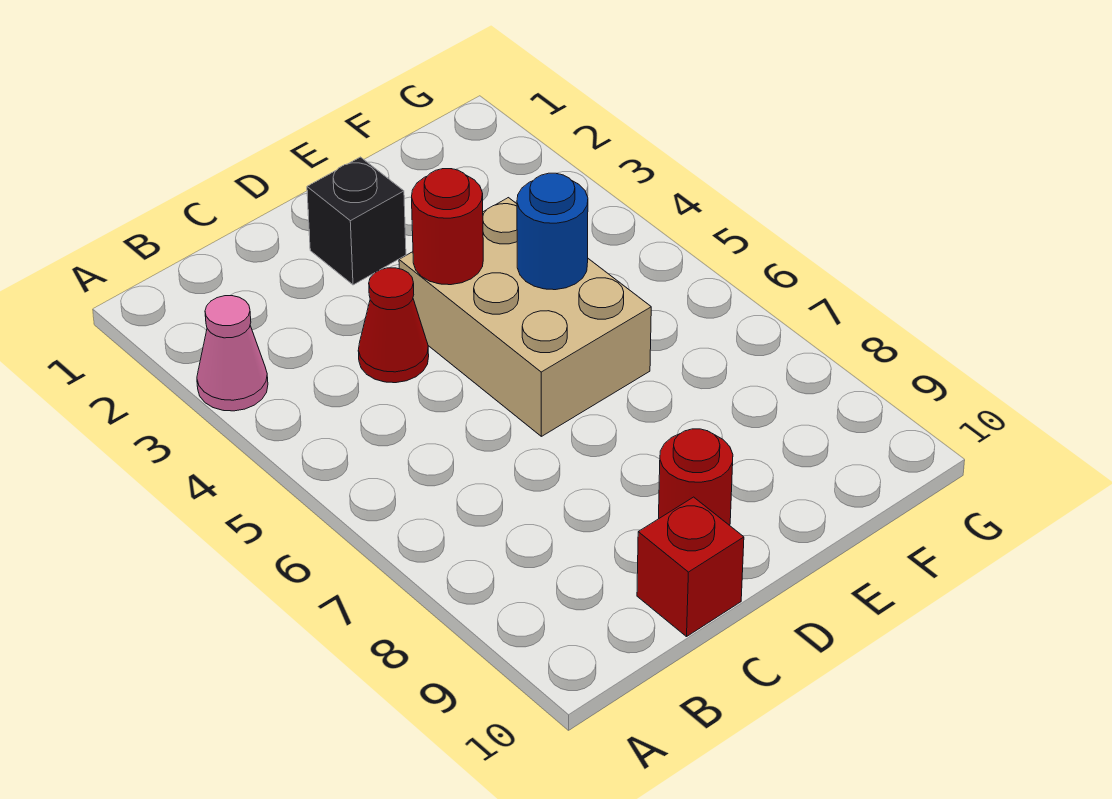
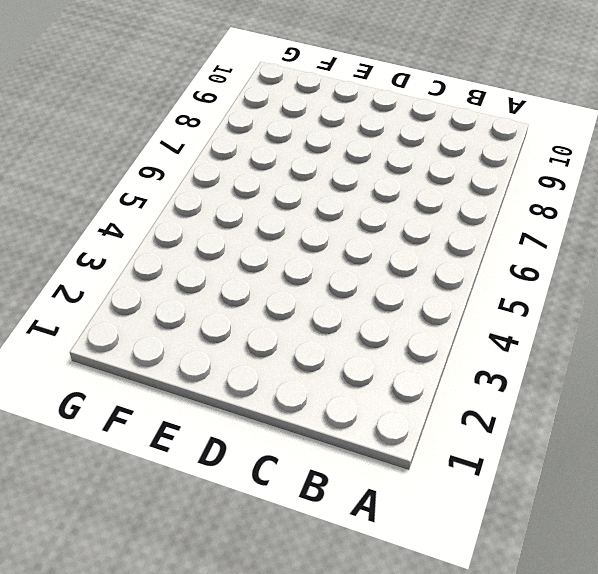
none -> pink cone A3 level 1
none -> red cone C4 level 1

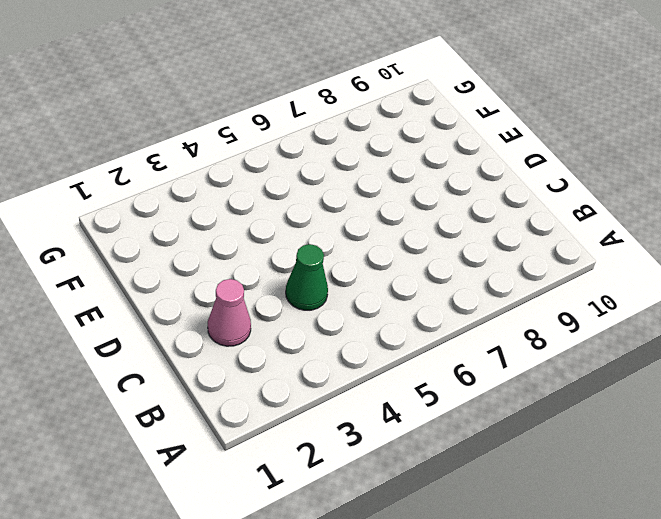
pink cone C2 level 1 -> pink cone A3 level 1
green cone C4 level 1 -> red cone C4 level 1
none -> red brick C10 level 1
none -> black brick D2 level 1

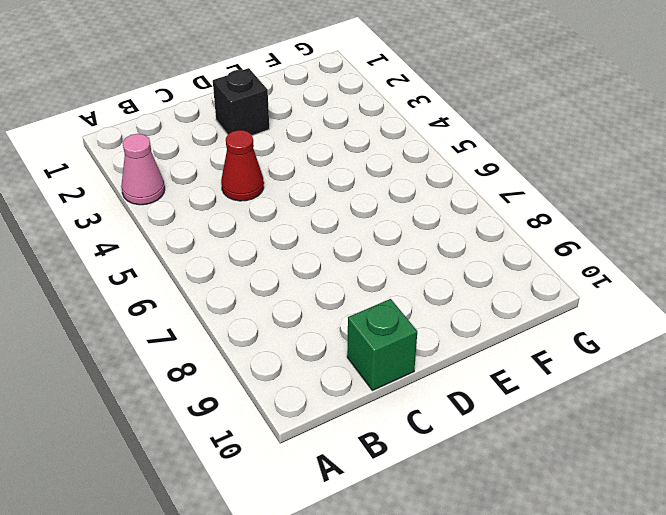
green brick C10 level 1 -> red brick C10 level 1
none -> tan brick D4:E6 level 1
none -> red round brick D9 level 1

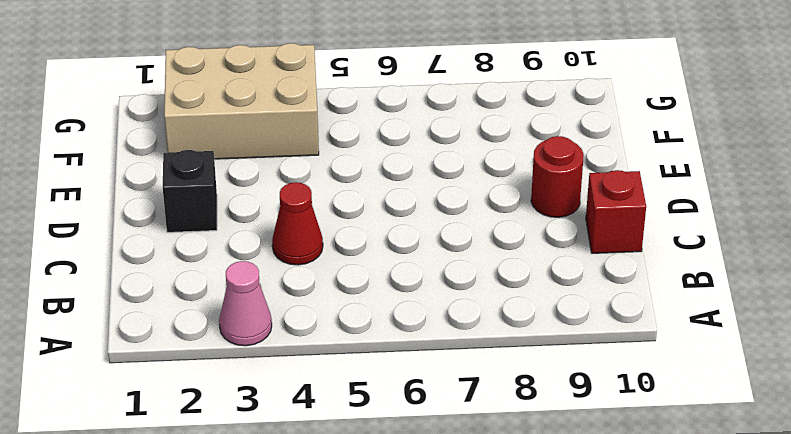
tan brick F2:G4 level 1 -> tan brick D4:E6 level 1
none -> red round brick D4 level 2
none -> blue round brick E5 level 2

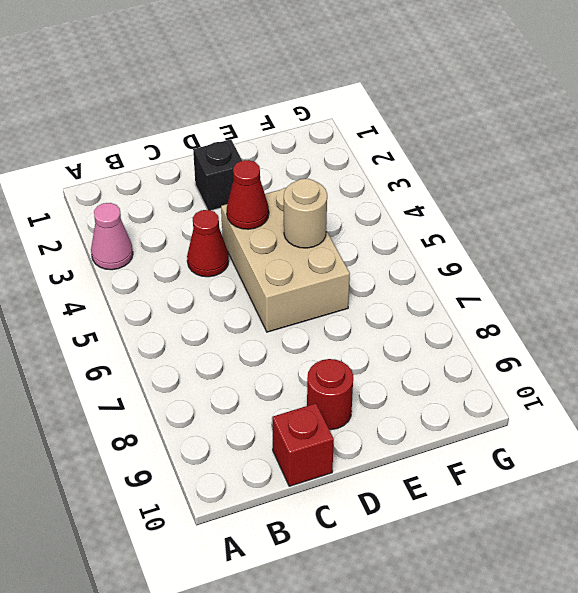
red cone D4 level 2 -> red round brick D4 level 2
tan round brick E5 level 2 -> blue round brick E5 level 2

